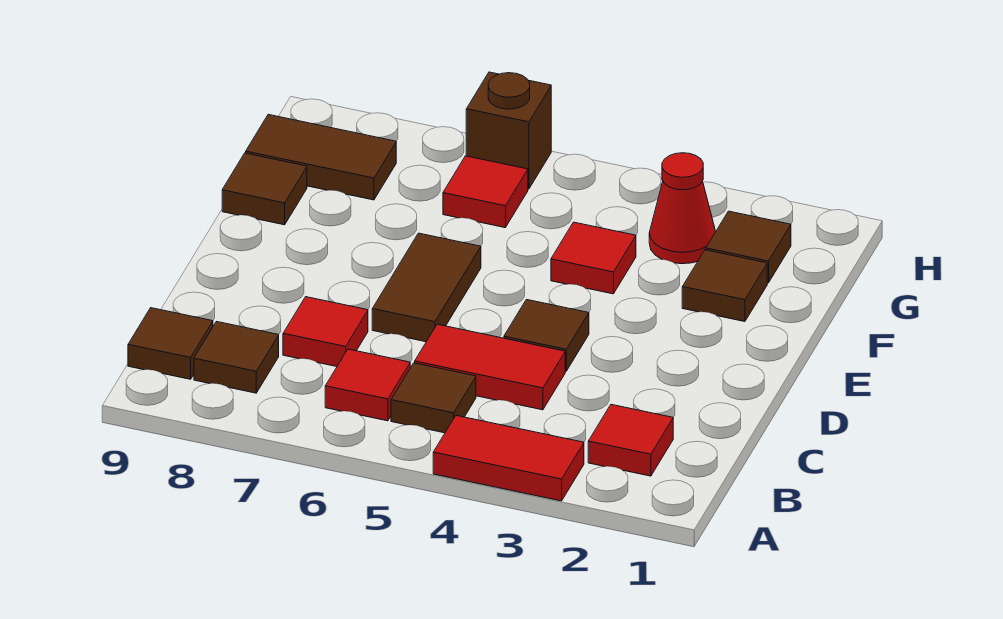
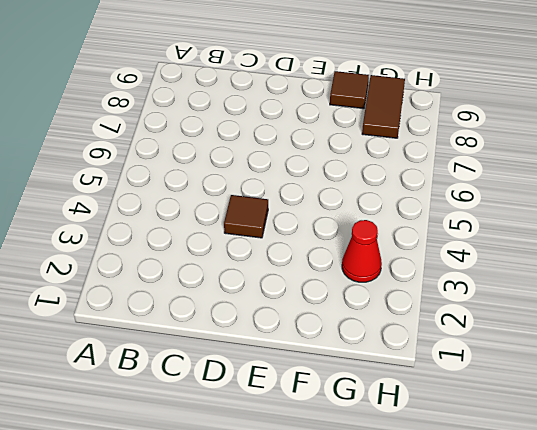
none -> red tile A3:A4 level 1
none -> red tile B2 level 1
none -> brown tile B5 level 1

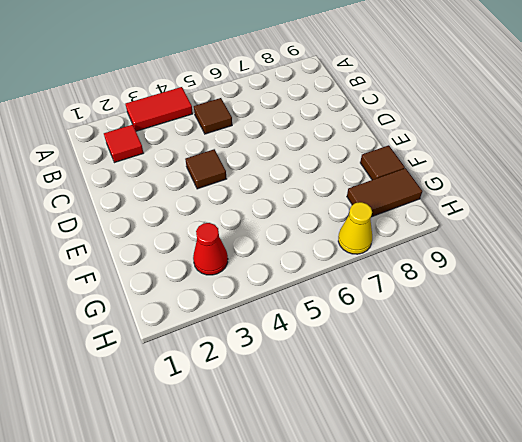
yellow cone H7 level 1 -> none
none -> red tile B6 level 1
none -> brown tile B8 level 1
none -> brown tile B9 level 1

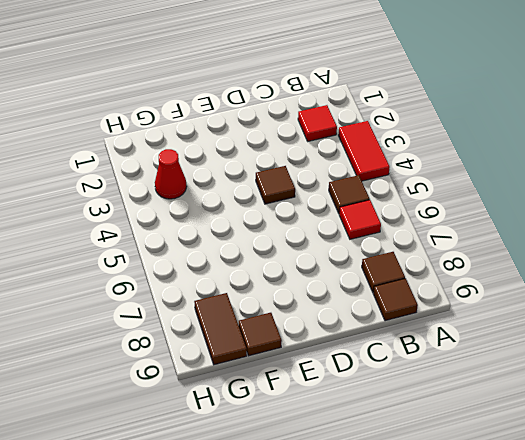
none -> red tile C4:C5 level 1
none -> red tile C7 level 1
none -> brown tile D6:E6 level 1

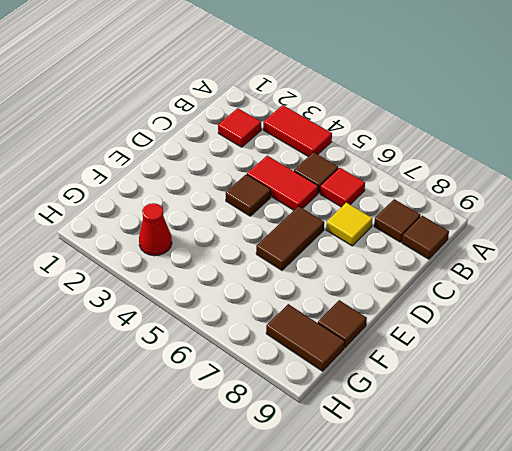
yellow tile C7 level 1 -> red tile C7 level 1
none -> brown tile F2 level 1
none -> red tile F4 level 1
none -> brown tile G2 level 1

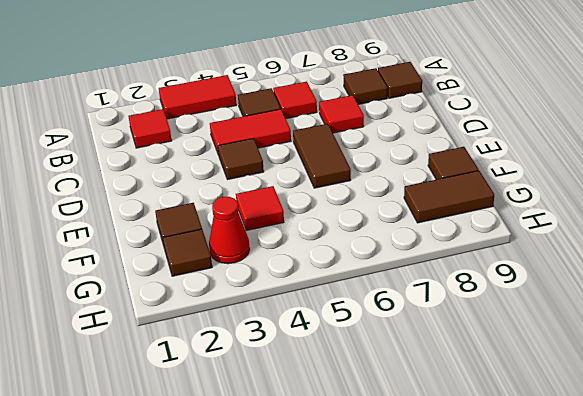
none -> red tile G6 level 1
none -> brown brick H6 level 1

